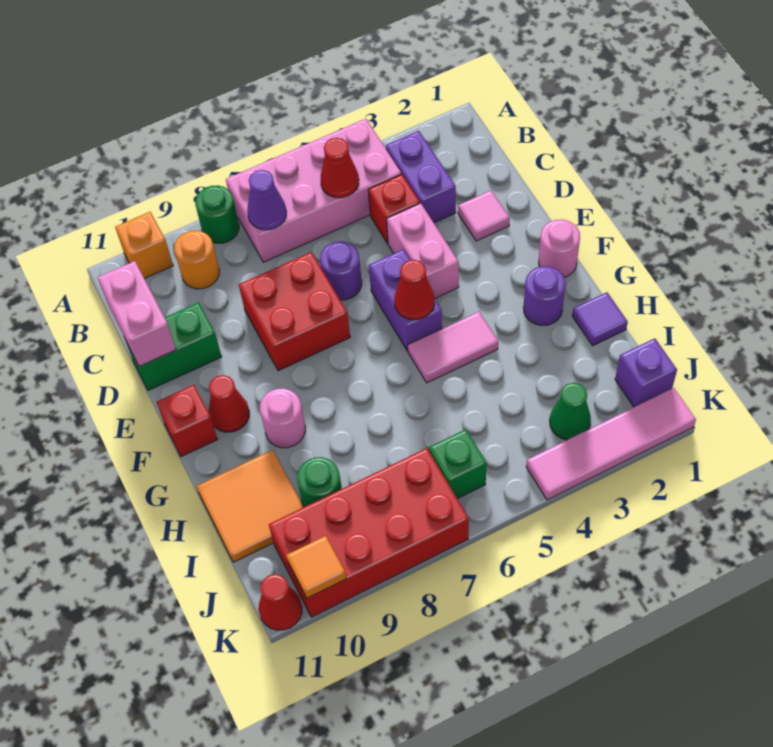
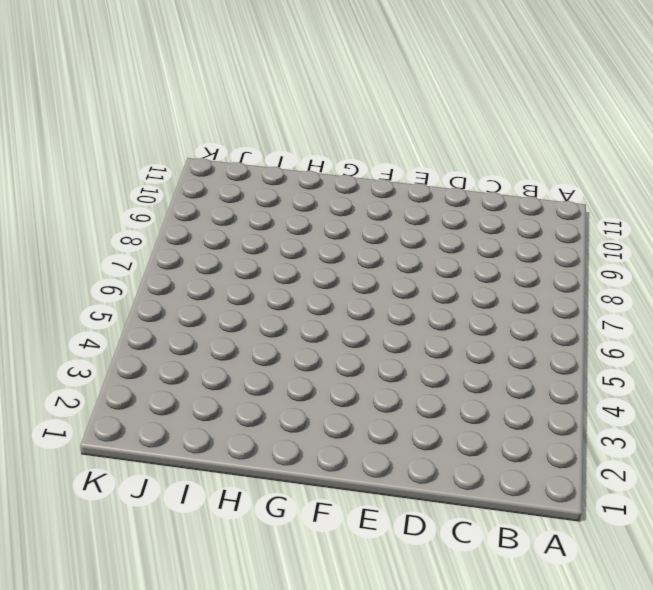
none -> pink brick A4:B7 level 1
none -> green round brick A8 level 1
none -> orange brick A10 level 1
none -> purple brick B3:C3 level 1

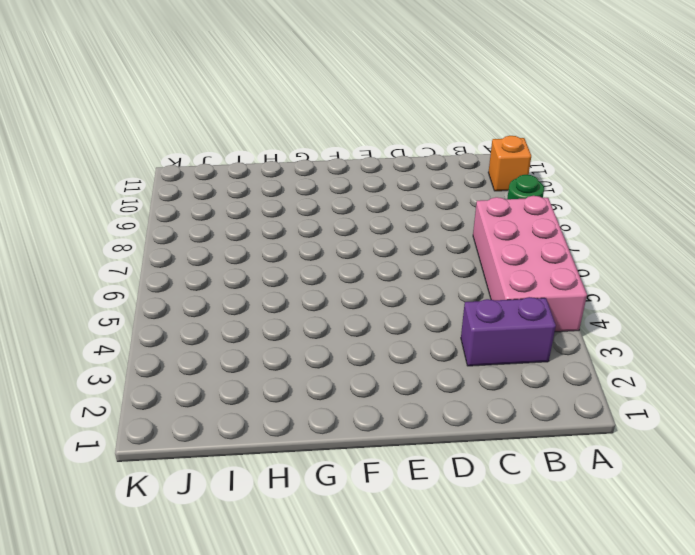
none -> orange round brick B9 level 1
none -> red brick C4 level 1
none -> pink tile D2 level 1
none -> pink brick D4:E4 level 1

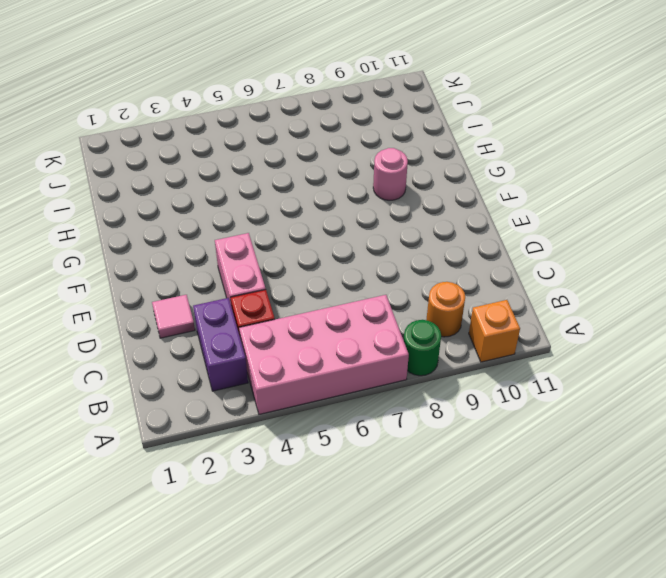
none -> purple round brick D6 level 1
none -> red brick D7:E8 level 1
none -> green brick D10:D11 level 1
none -> purple brick E5:F5 level 1

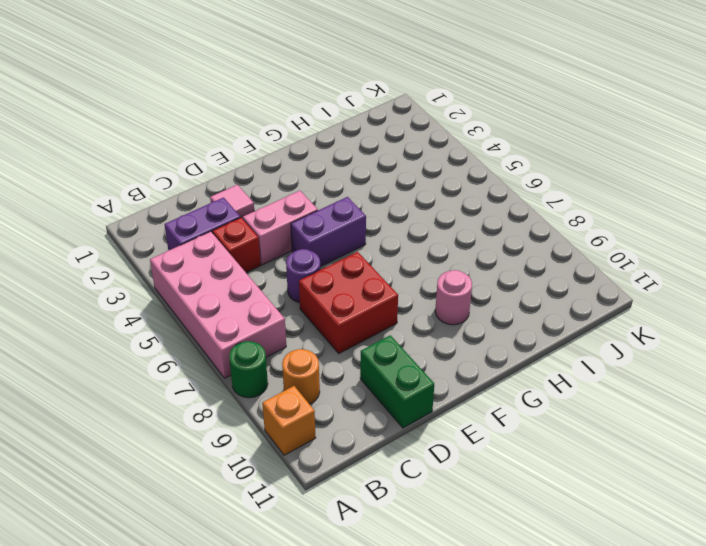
none -> pink round brick F1 level 1
none -> red cone F10 level 1
none -> red brick F11 level 1
none -> purple round brick G2 level 1

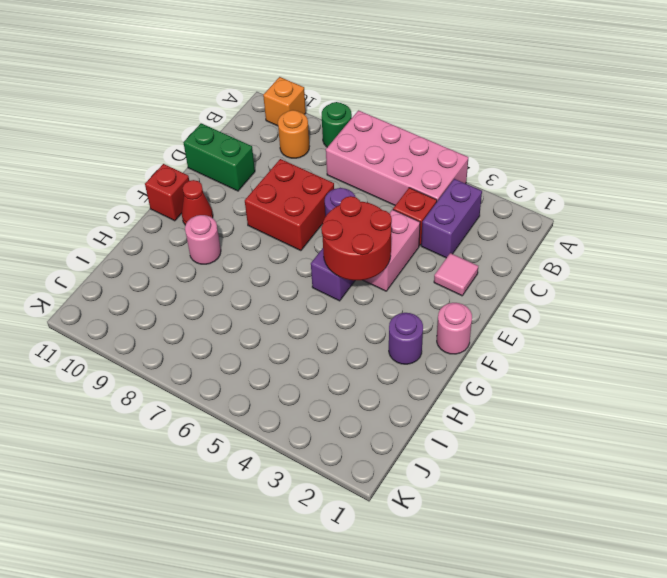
red round brick E4:F5 level 2 -> red cone F5 level 2
none -> pink tile G4:G5 level 1
none -> purple tile H1 level 1
none -> orange tile H10:I11 level 1
none -> green round brick I9 level 1

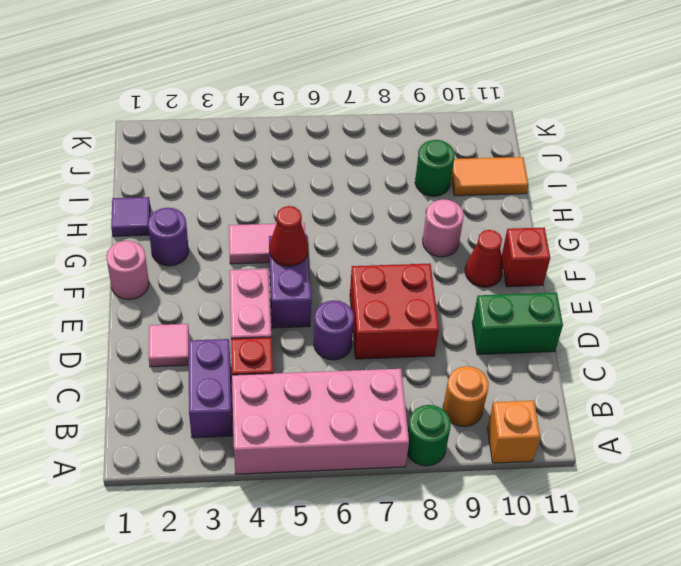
orange tile I10:I11 level 1 -> orange tile H10:I11 level 1
none -> purple brick J1 level 1
none -> green cone J3 level 1
none -> green brick J6 level 1
none -> red brick J7:K10 level 1

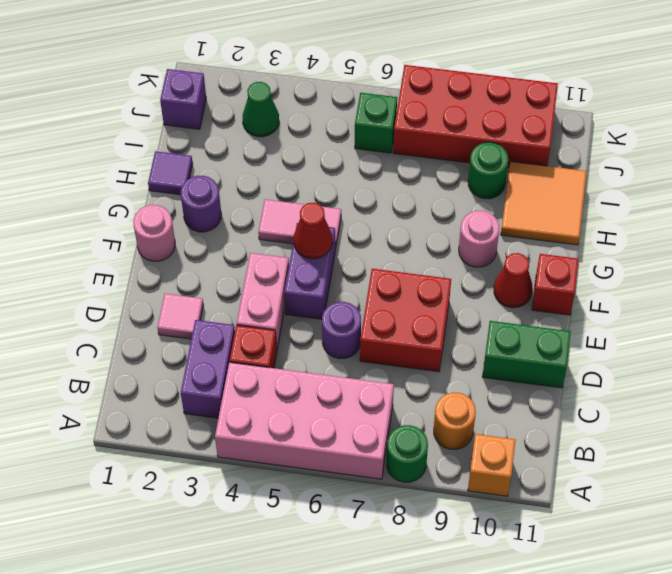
none -> pink tile K1:K4 level 1
none -> red cone K11 level 1
none -> red cone B5 level 2
none -> purple cone B7 level 2

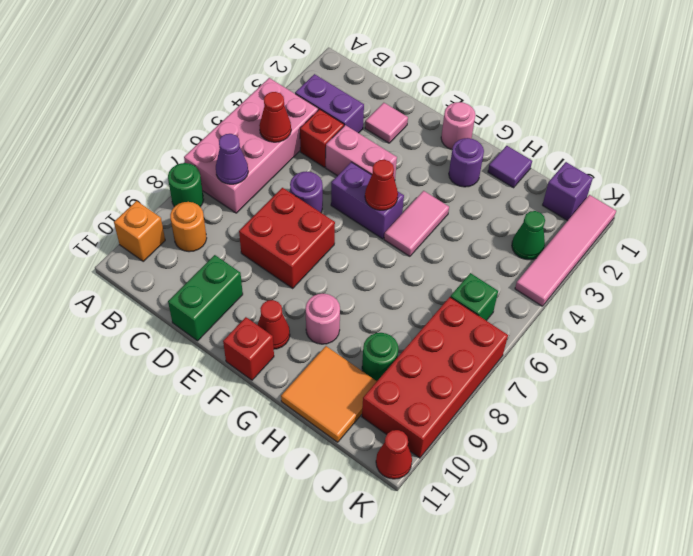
none -> pink brick C11:D11 level 2
none -> orange tile K10 level 2

